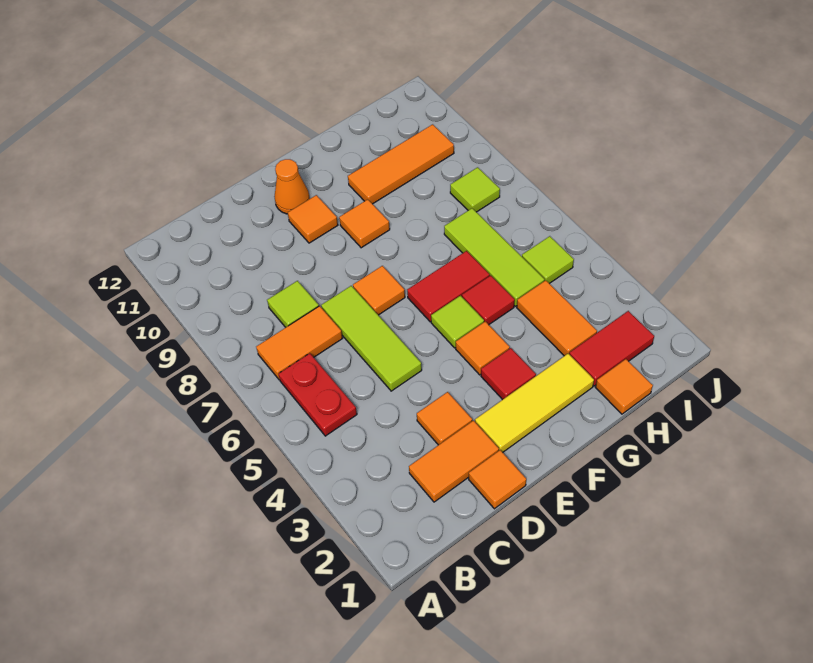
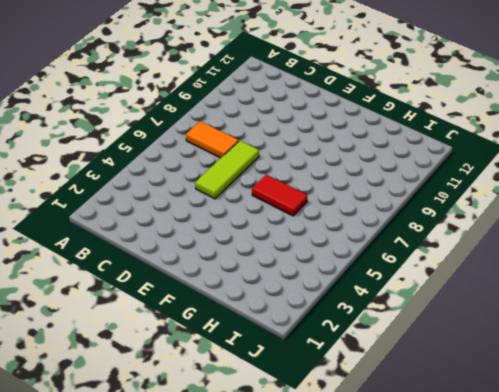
none -> red plate B5:B6 level 1
none -> orange tile C2:D2 level 1
none -> lime tile C8 level 1

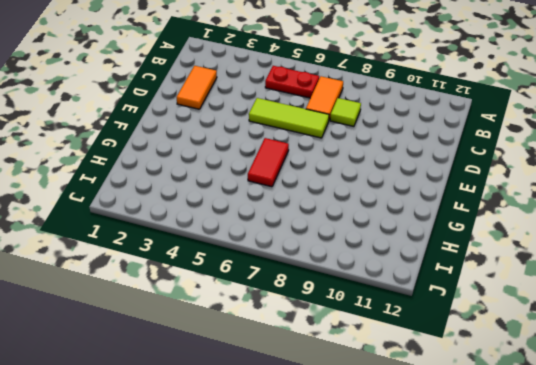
none -> orange tile D1 level 1
none -> orange tile D3 level 1
none -> yellow tile E2:G2 level 1

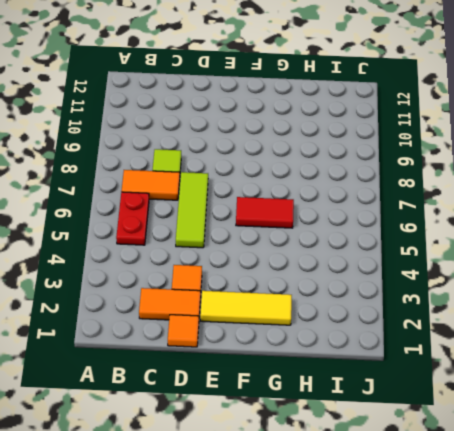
none -> orange tile E7 level 1
none -> orange tile E10 level 1
none -> orange cone E11 level 1

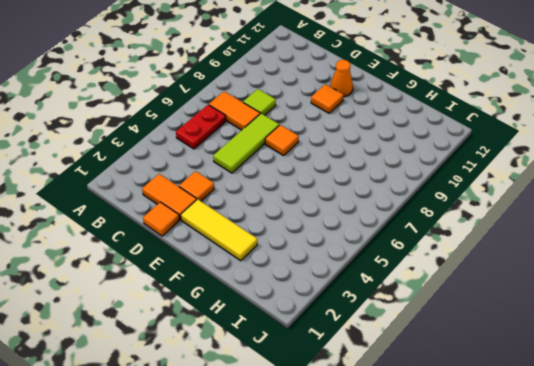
none -> red tile F3 level 1
none -> orange tile F4 level 1
none -> lime tile F5 level 1

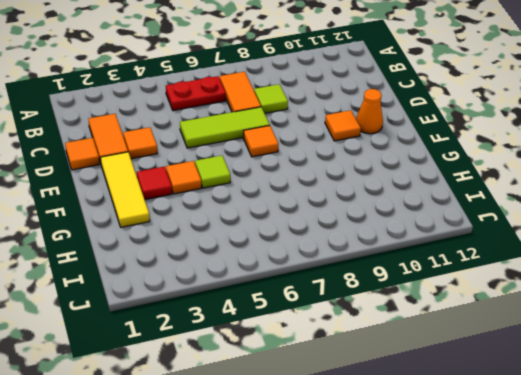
none -> red tile F6:G6 level 1
none -> orange tile F9 level 1
none -> red tile G5 level 1

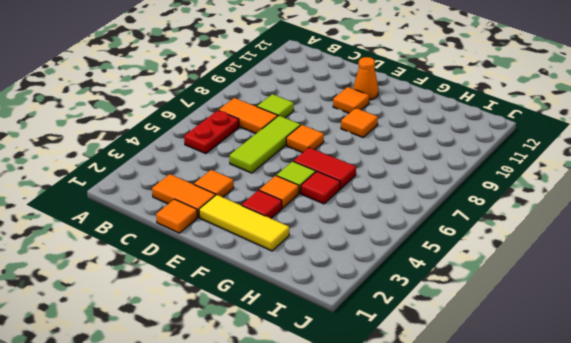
none -> orange tile G10:I10 level 1
none -> orange tile H1 level 1
none -> red tile H2:I2 level 1

